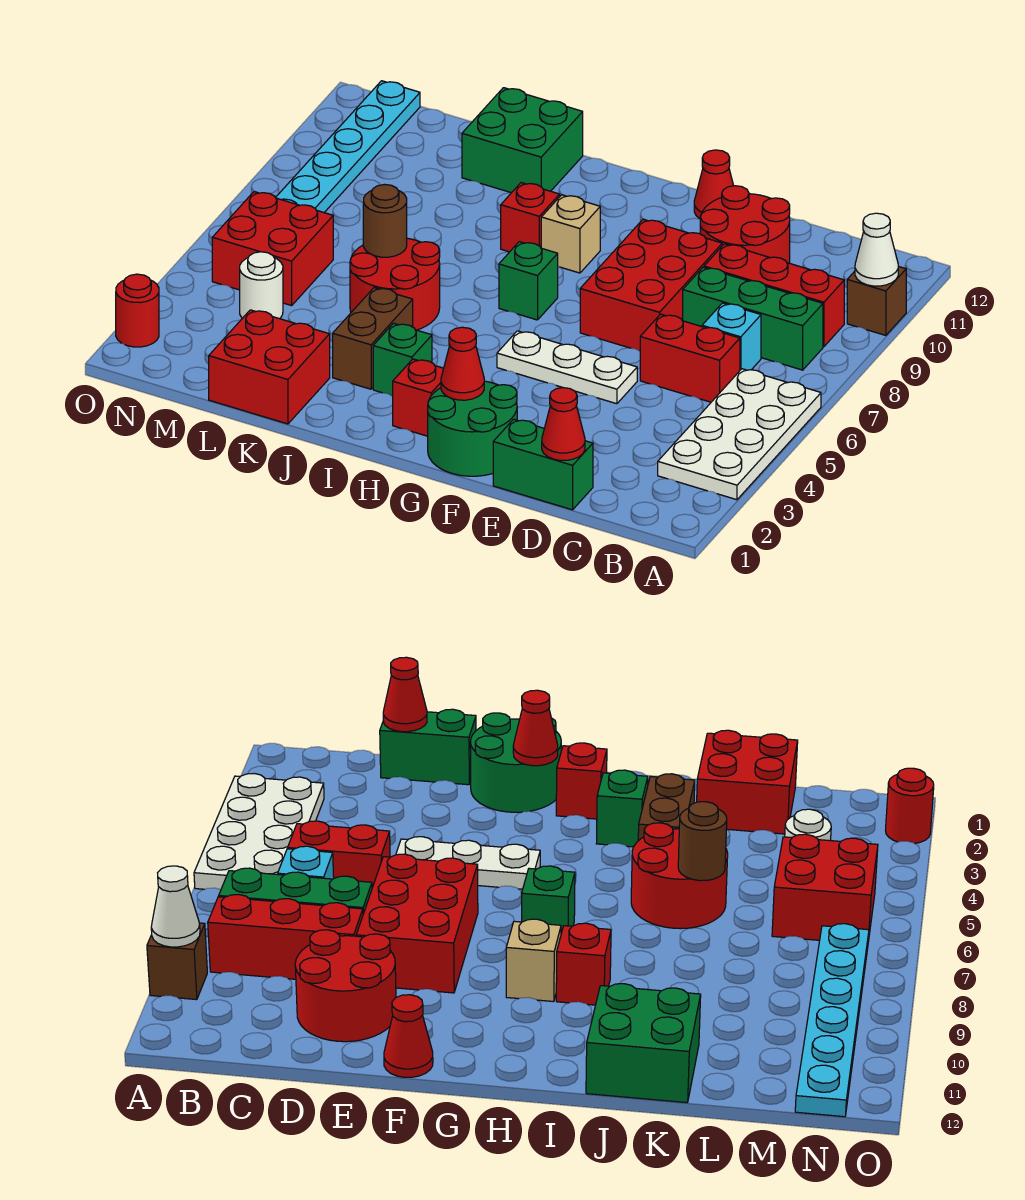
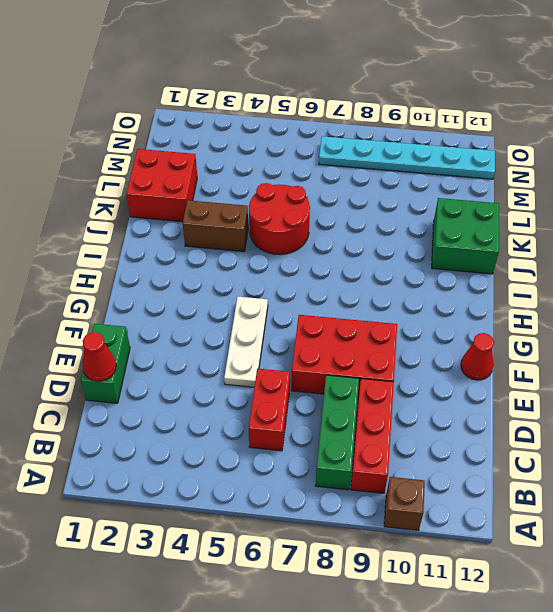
none -> white plate A3:B6 level 1
none -> cyan brick C7 level 1
none -> red round brick D10:E11 level 1

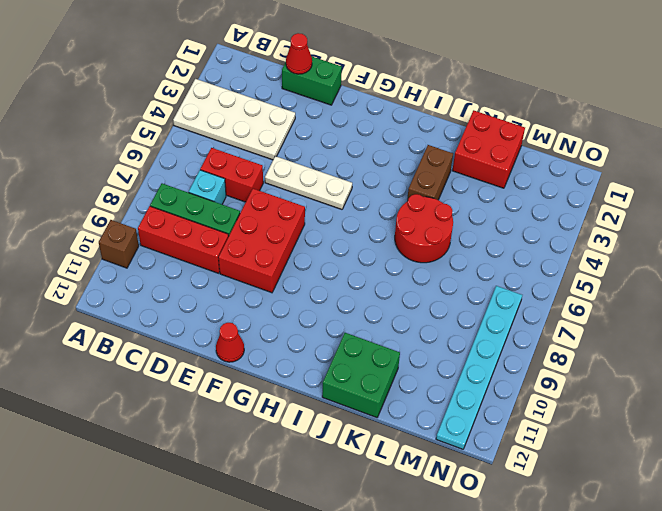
white plate A3:D4 level 1 -> white plate A3:B6 level 1
none -> red round brick D10:E11 level 1
none -> green round brick F1:G2 level 1
none -> red brick H2 level 1

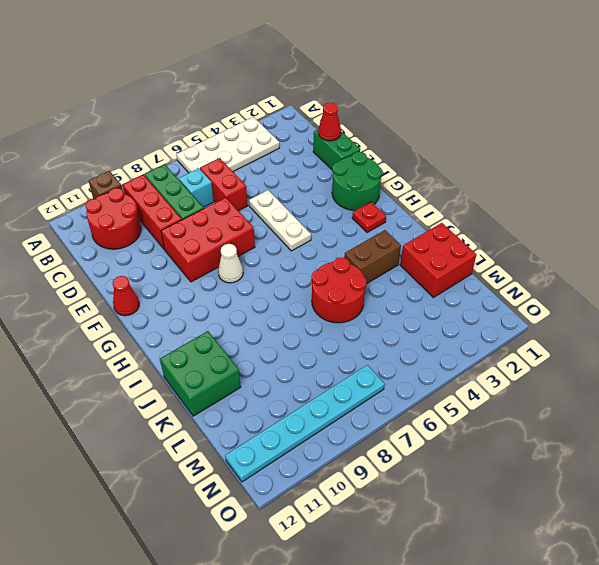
red round brick B10:C11 level 1 -> red round brick D10:E11 level 1
white cone G8 level 1 -> white cone A10 level 2
red plate H2 level 1 -> red brick H2 level 1
none -> green brick H7 level 1
none -> tan brick H9 level 1
none -> green brick I3 level 1

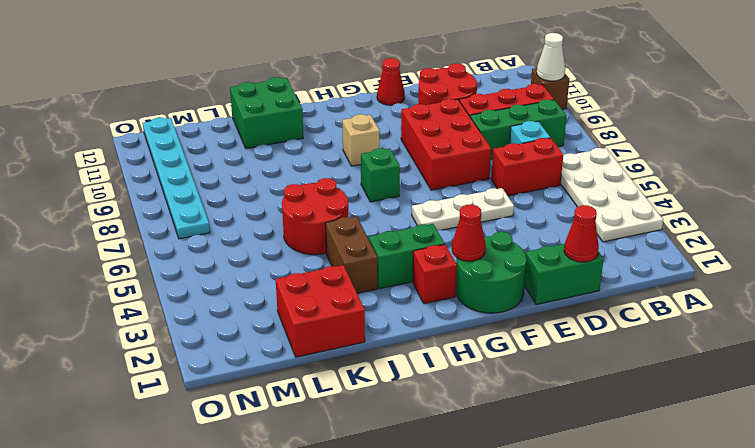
green brick H3:I3 level 1 -> green brick I3 level 1
none -> red brick I9 level 1
none -> white round brick M4 level 1
none -> red brick M5:N6 level 1

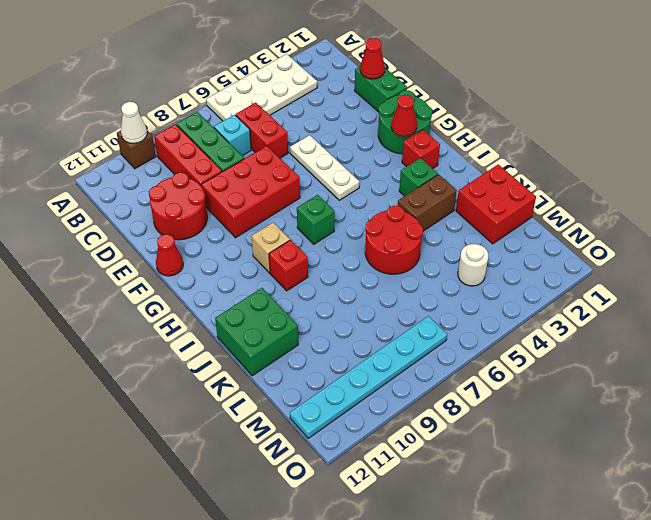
none -> red brick M5:N6 level 1
none -> red round brick O2 level 1
none -> brown round brick K6 level 2

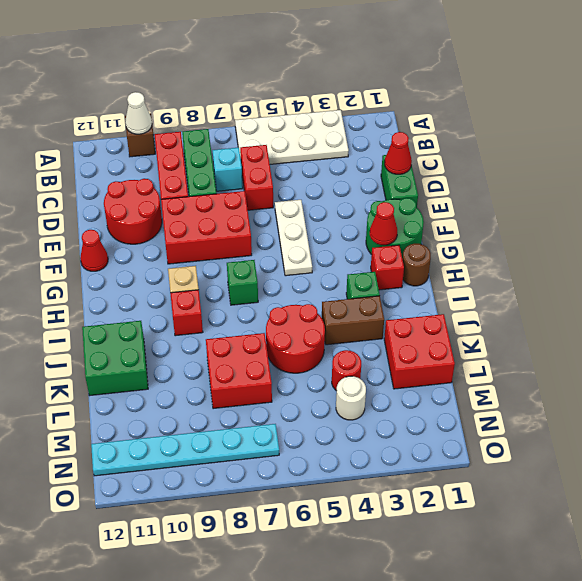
brown round brick H1 level 1 -> brown round brick K6 level 2
red brick K7:L8 level 1 -> red brick M5:N6 level 1
red round brick L4 level 1 -> red round brick O2 level 1

